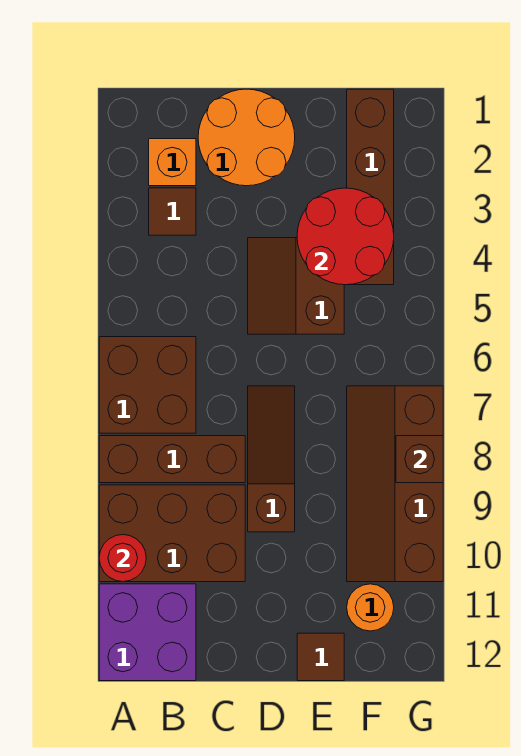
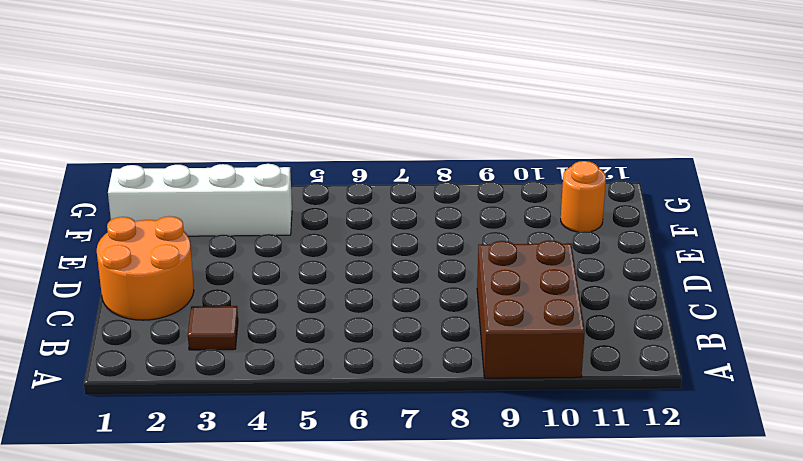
white brick F1:F4 level 1 -> brown brick F1:F4 level 1
none -> brown brick A6:B7 level 1
none -> brown brick A8:C8 level 1
none -> purple brick A11:B12 level 1

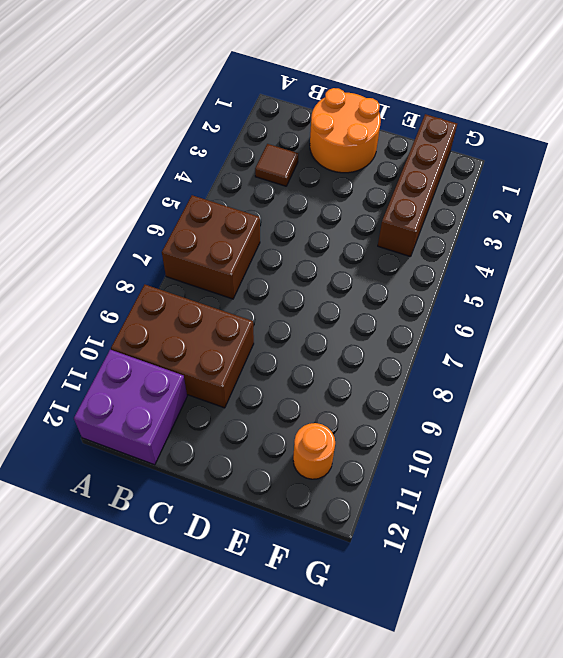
none -> brown brick A8:C8 level 1
none -> orange brick B2 level 1
none -> brown slope D4:E5 level 1 top E

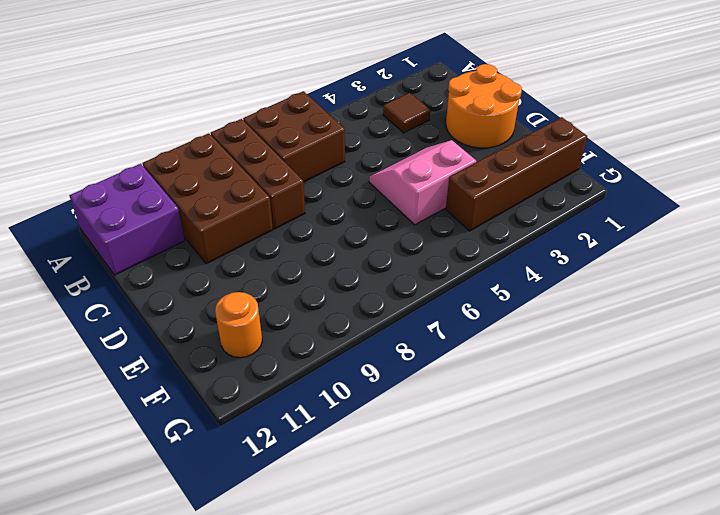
pink slope D4:E5 level 1 top E -> brown slope D4:E5 level 1 top E
none -> orange brick B2 level 1
none -> brown slope D7:D9 level 1 top 9
none -> brown tile E12 level 1

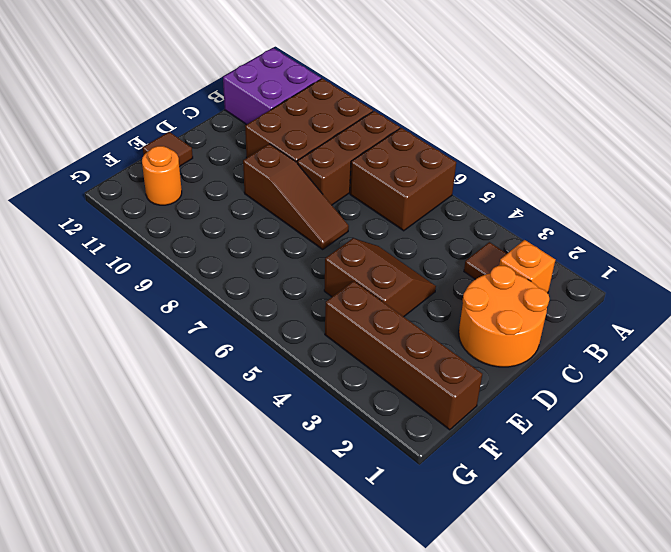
none -> brown slope F7:G10 level 1 top G
none -> red round brick A10 level 2
none -> red round brick E3:F4 level 2

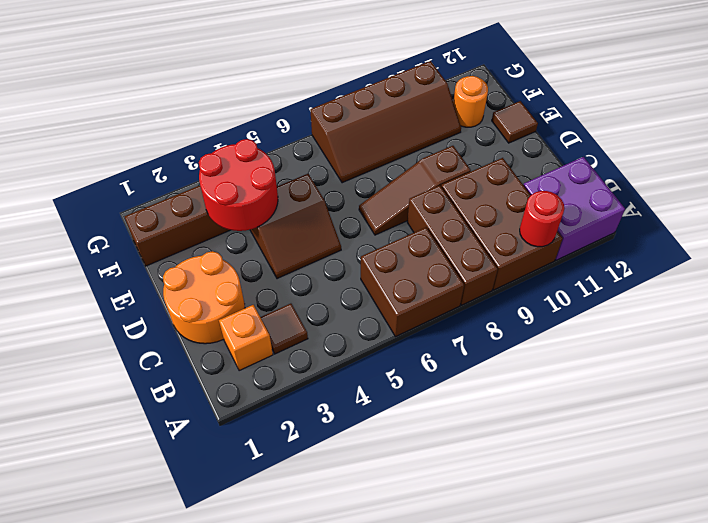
none -> brown brick G8 level 2

